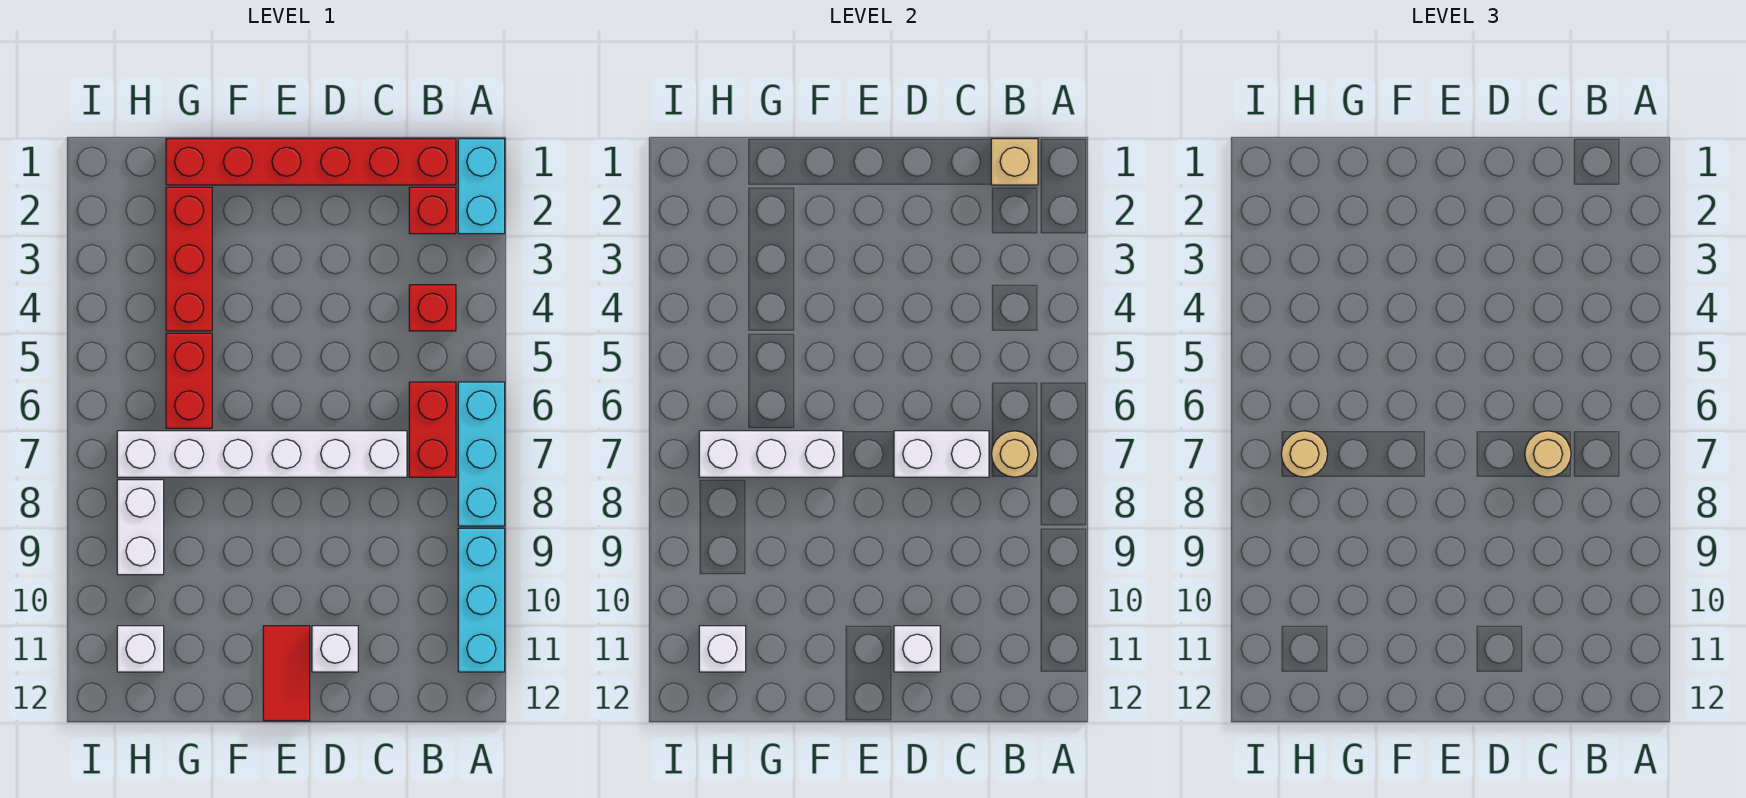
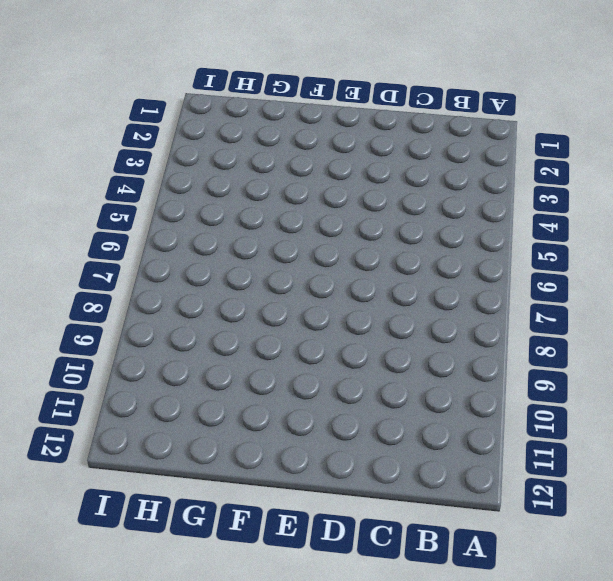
none -> cyan brick A1:A2 level 1
none -> cyan brick A6:A8 level 1
none -> cyan brick A9:A11 level 1

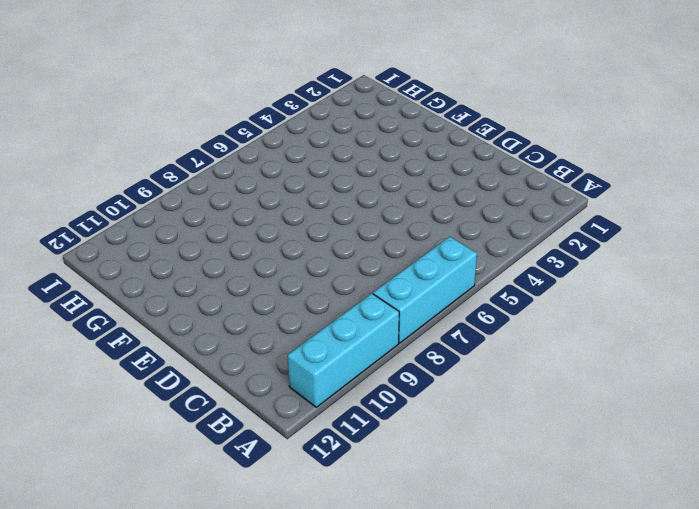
none -> cyan brick A1:A2 level 1
none -> red brick B1:G1 level 1
none -> red brick B2 level 1

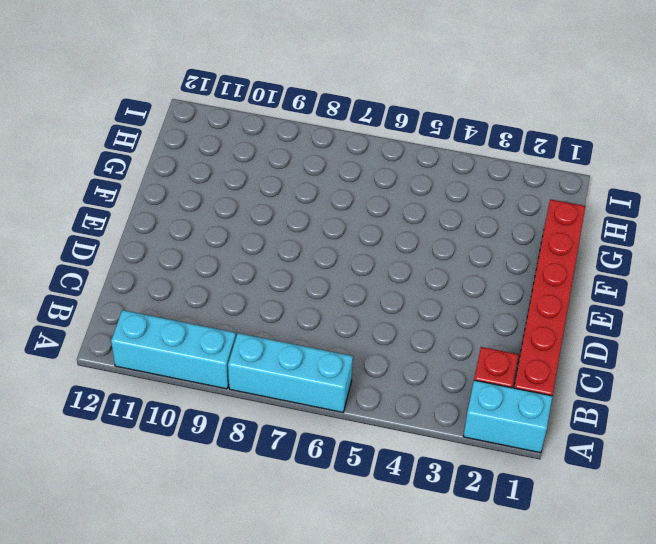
none -> red brick B4 level 1
none -> red brick B6:B7 level 1
none -> white brick C7:H7 level 1

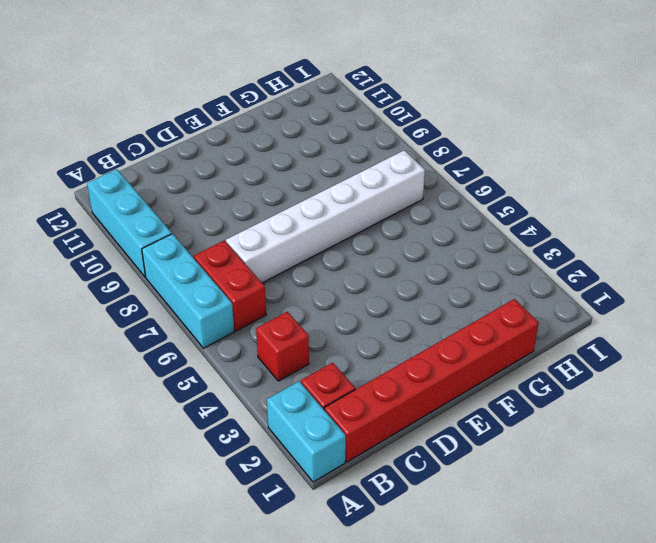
none -> white brick D11 level 1
none -> red tile E11:E12 level 1
none -> red brick G2:G4 level 1

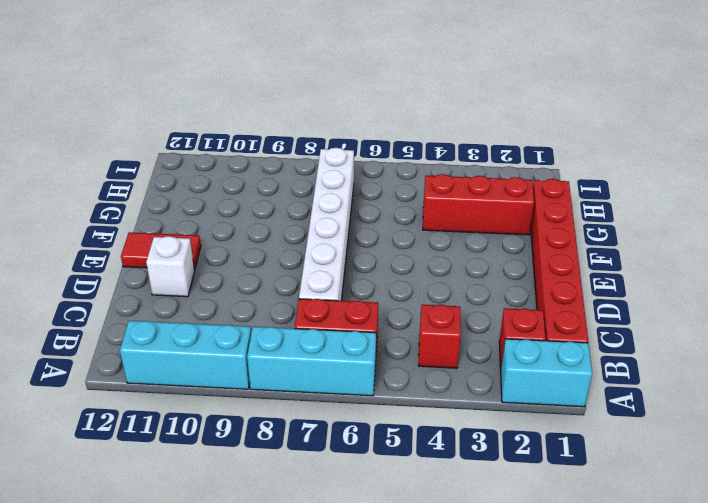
none -> red brick G5:G6 level 1
none -> white brick H8:H9 level 1
none -> white brick H11 level 1

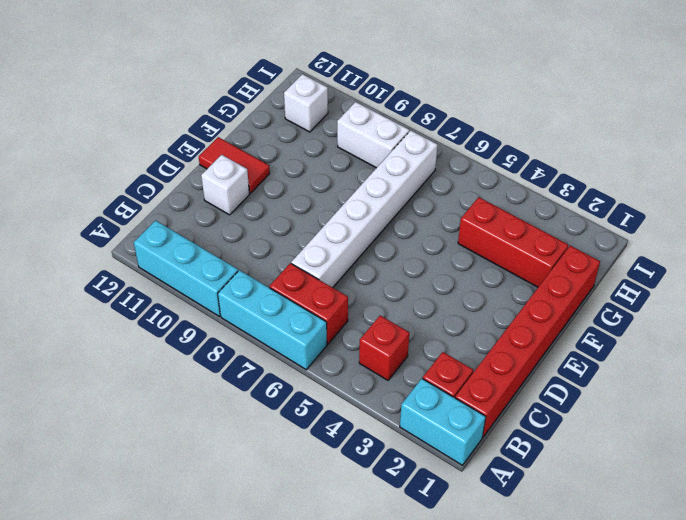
none -> red brick G5:G6 level 1
none -> tan brick B1 level 2
none -> tan round brick B7 level 2

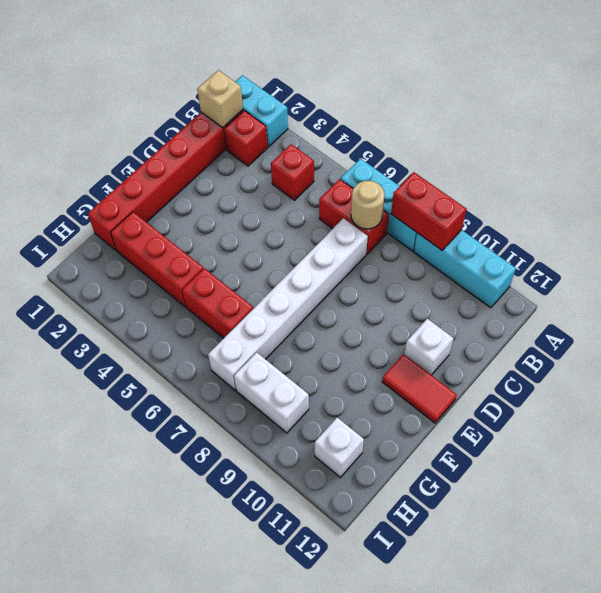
red brick A8:A9 level 2 -> none
none -> white brick C7:D7 level 2
none -> white brick D11 level 2
none -> white brick F7:H7 level 2

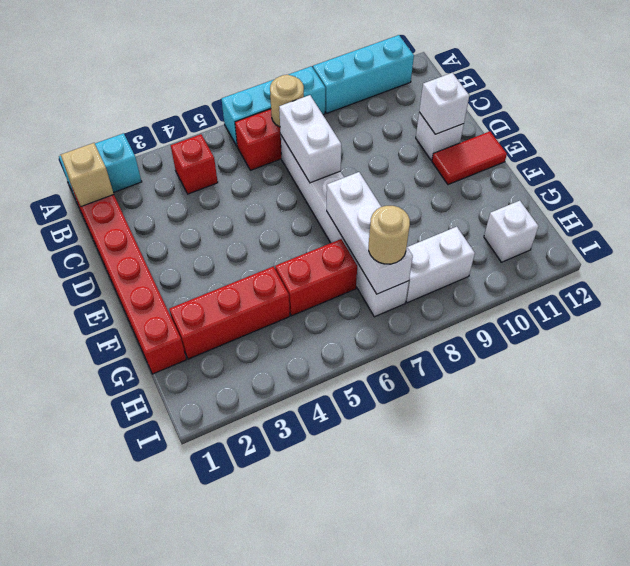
none -> red brick B2 level 1
none -> white brick H11 level 2
none -> tan round brick C7 level 3

